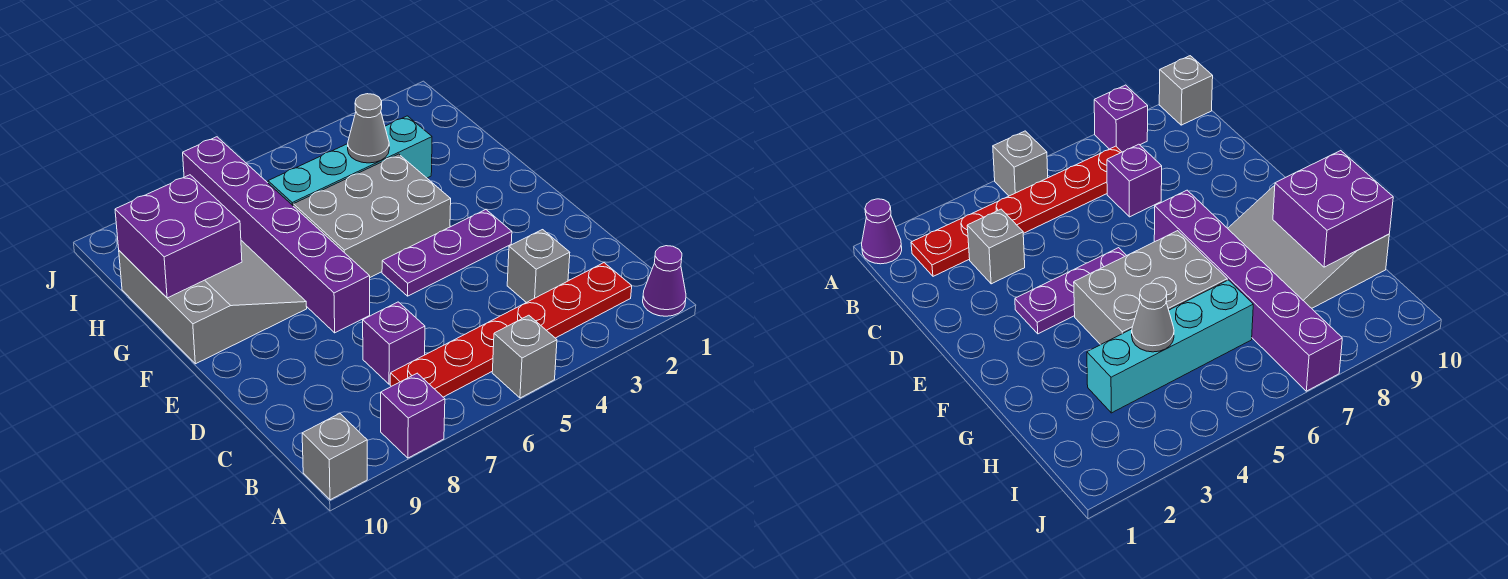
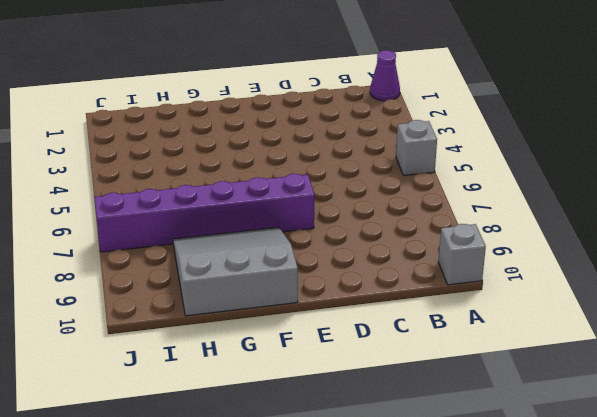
none -> purple brick A8 level 1
none -> red plate B2:B7 level 1
none -> grey brick C3 level 1

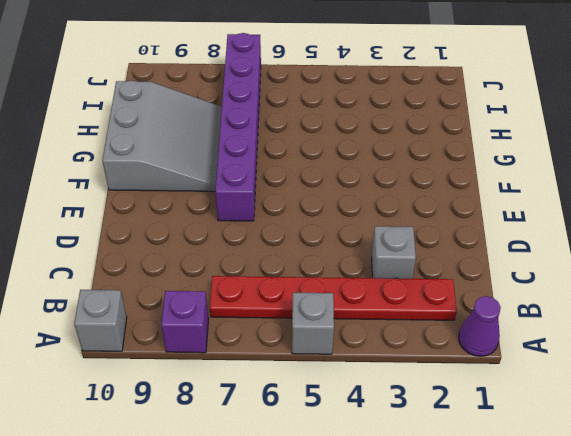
none -> purple brick C7 level 1
none -> purple plate E3:E5 level 1
none -> grey brick F4:G6 level 1

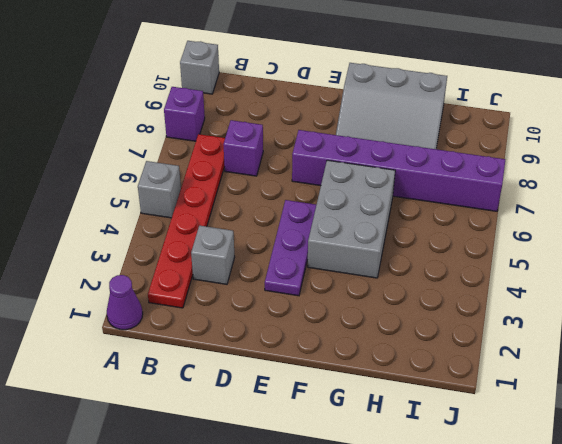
none -> cyan brick H3:H6 level 1
none -> purple brick G9:H10 level 2
none -> grey cone H4 level 2

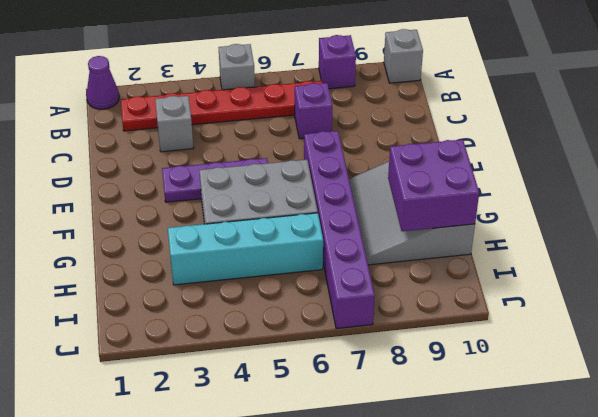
none -> grey cone H4 level 2

